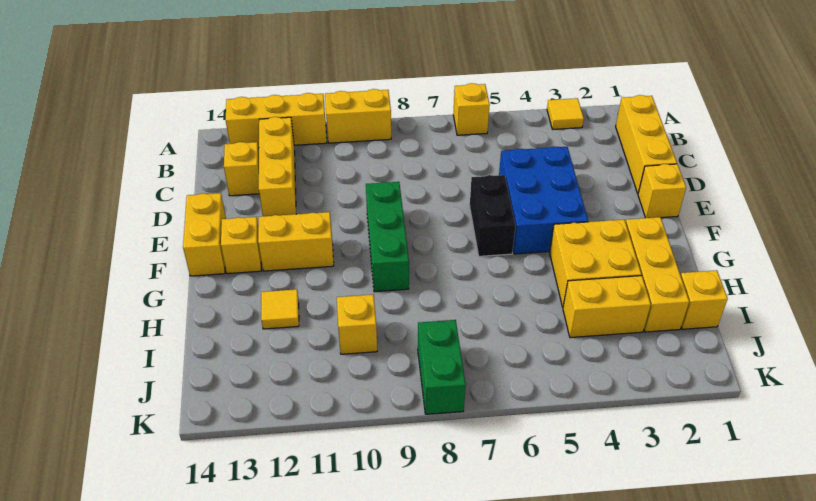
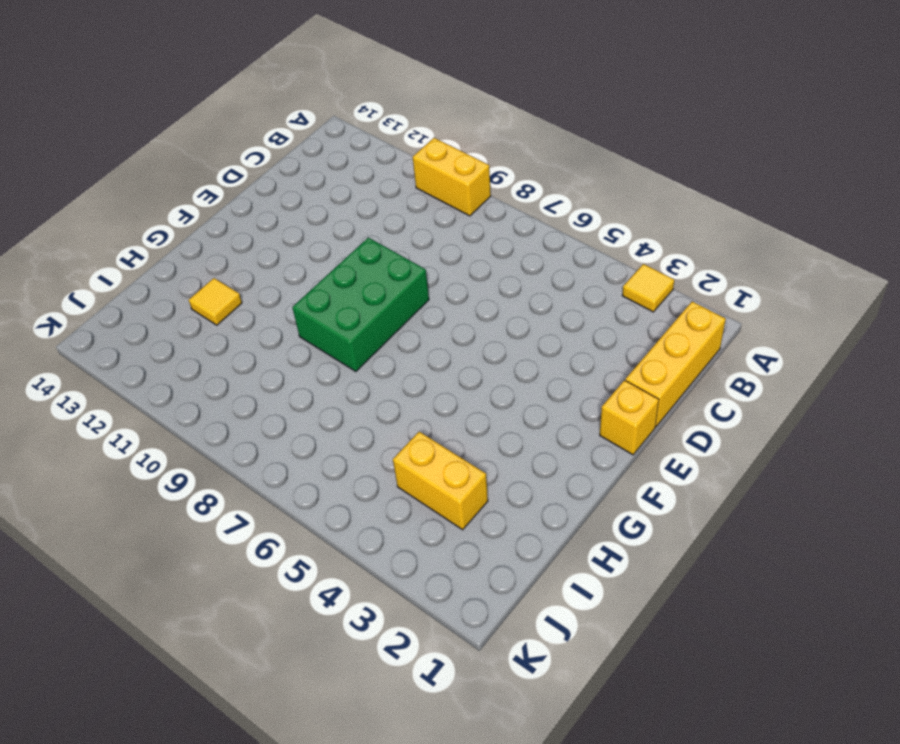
green brick E8:G9 level 1 -> green brick E9:G9 level 1
none -> yellow brick A6 level 1
none -> yellow brick A11:A13 level 1
none -> yellow brick B12:D12 level 1

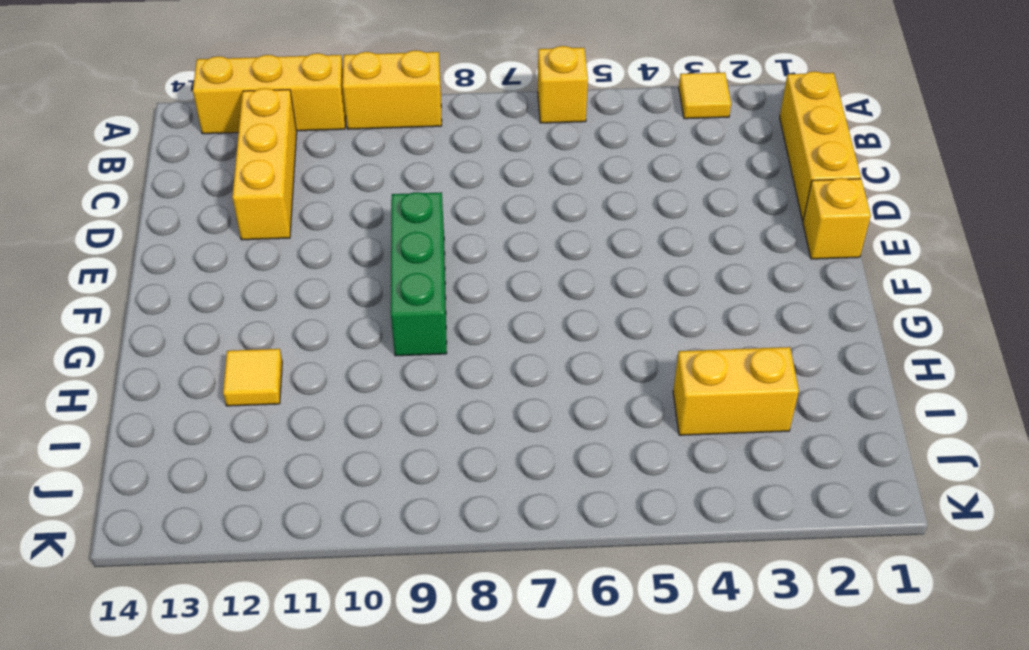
none -> yellow brick C13 level 1
none -> blue brick D4:F5 level 1
none -> black brick E6:F6 level 1

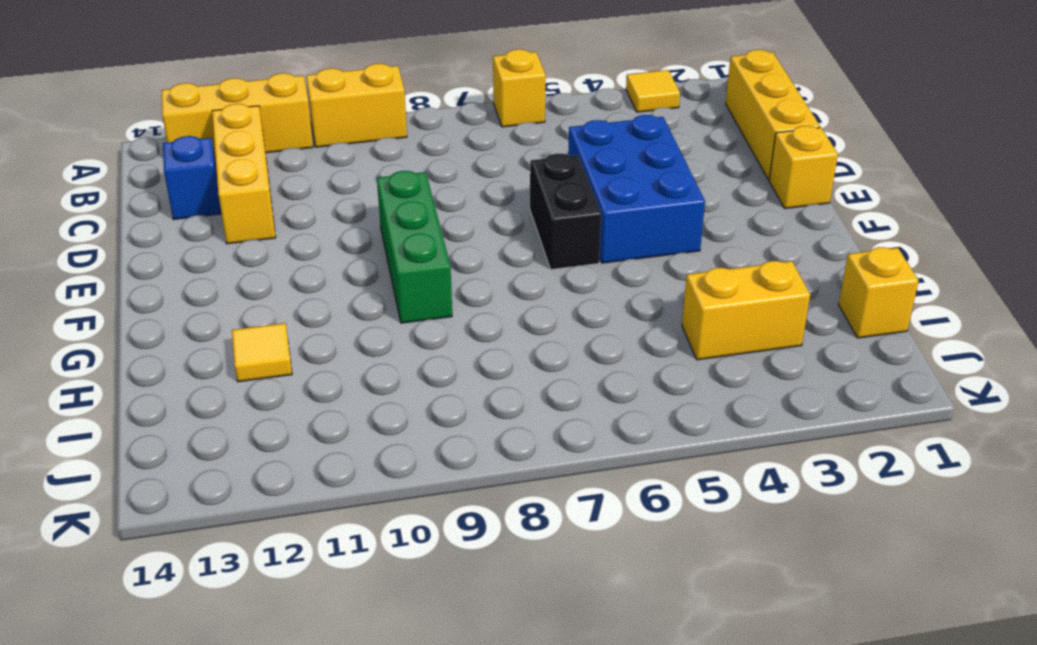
blue brick C13 level 1 -> yellow brick C13 level 1
none -> yellow brick E14:F14 level 1
none -> yellow brick F11:F12 level 1
none -> yellow brick F13 level 1

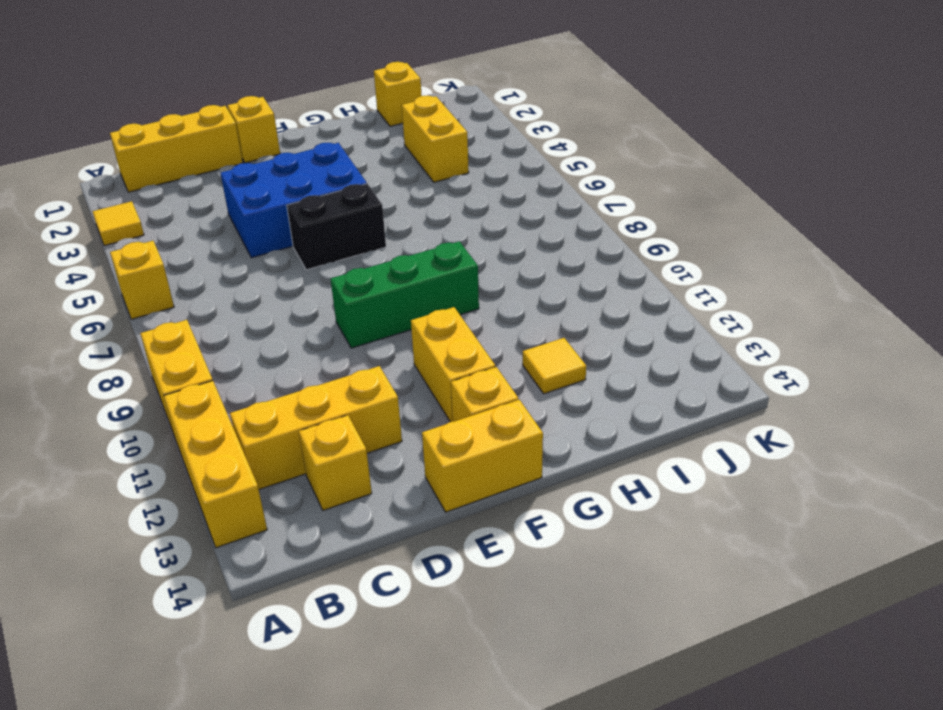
none -> yellow brick G2:I2 level 1
none -> yellow brick G3:H4 level 1
none -> yellow brick I10 level 1

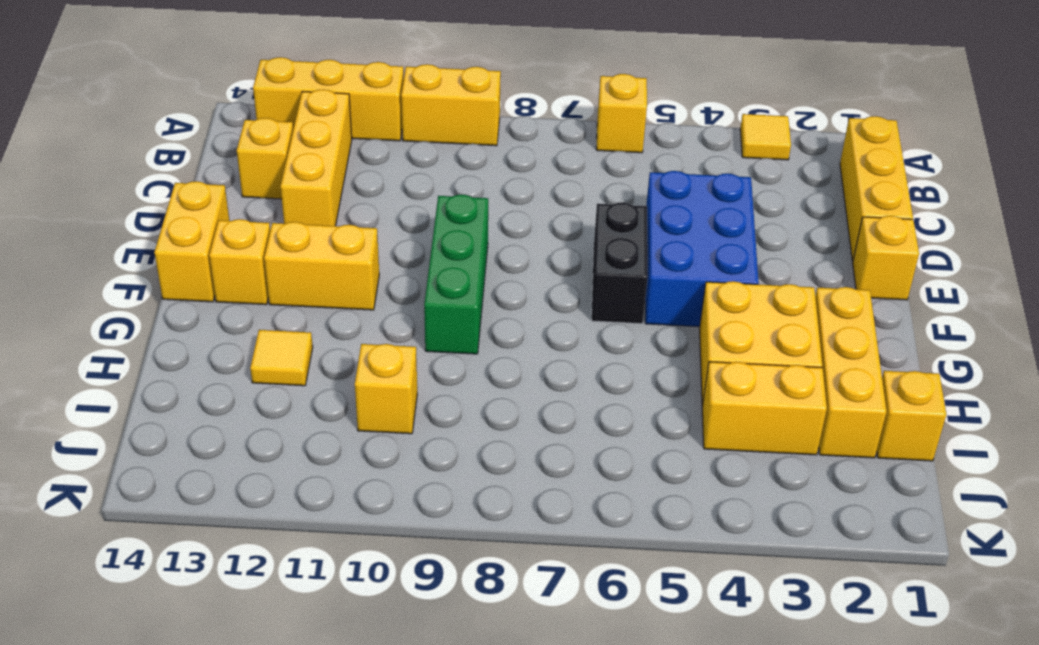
none -> green brick J8:K8 level 1

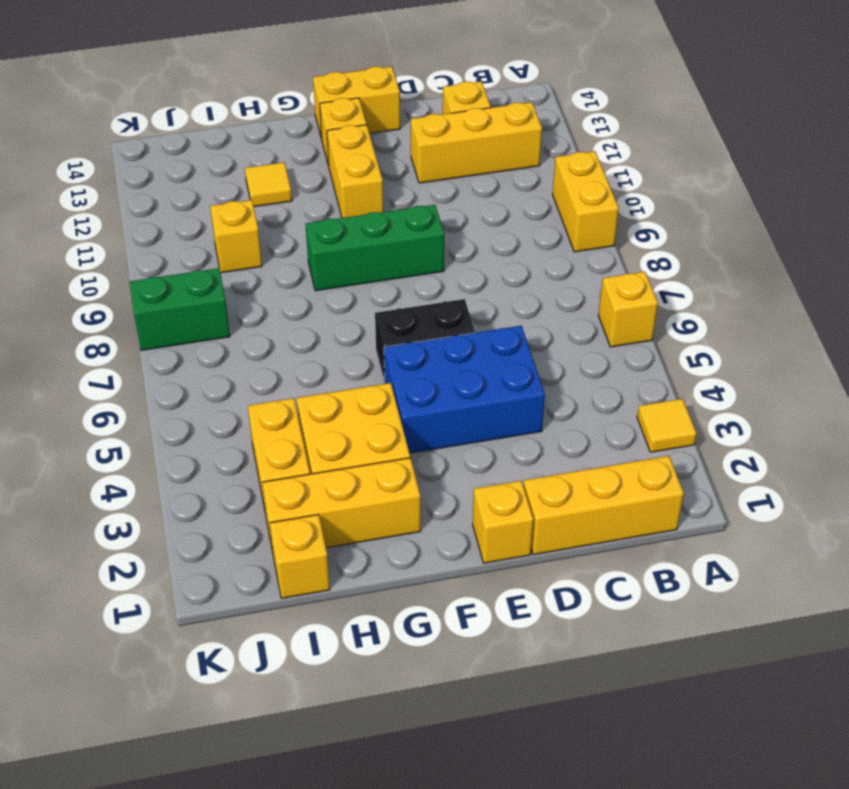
none -> yellow brick A11:A13 level 1

